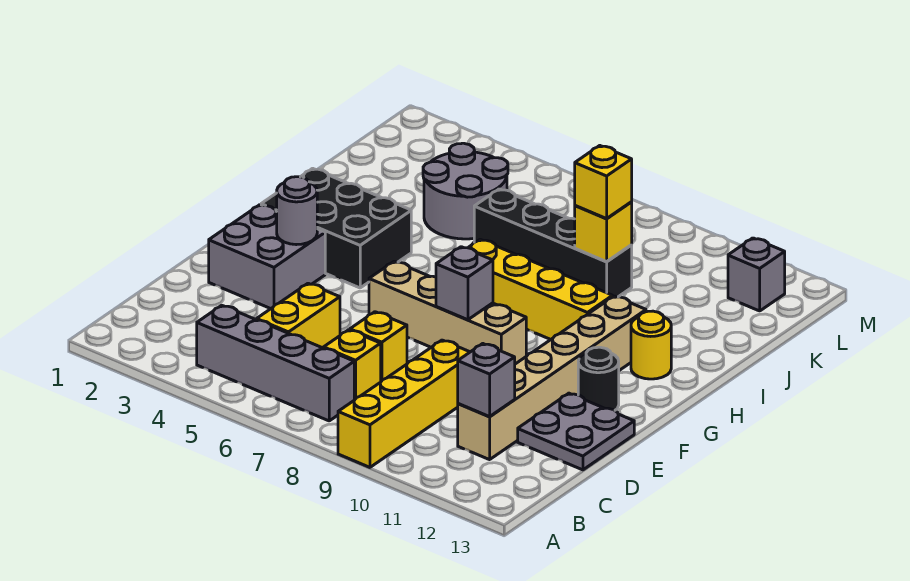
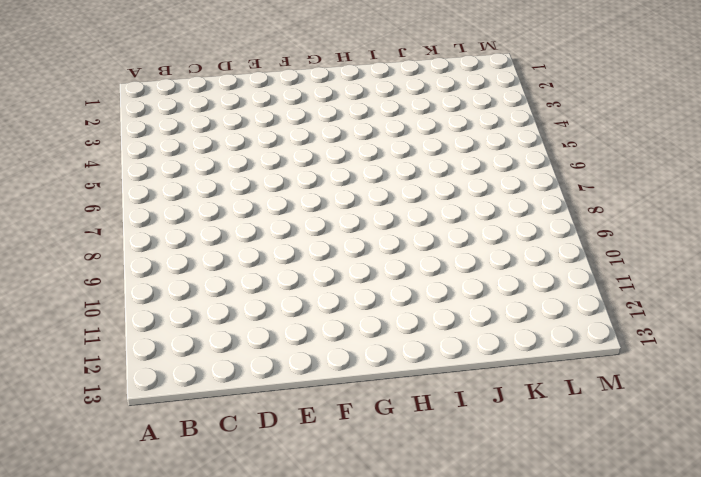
none -> yellow brick A9:D9 level 1
none -> grey brick B4:B7 level 1
none -> yellow brick C5:D5 level 1

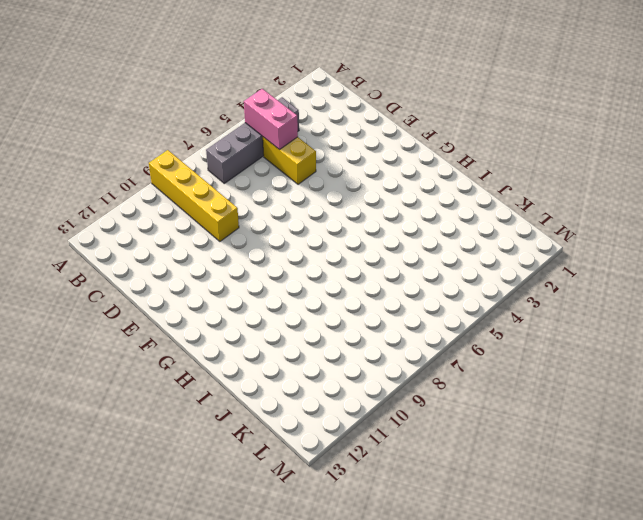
pink brick B5:C5 level 2 -> none
none -> yellow brick C7 level 1
none -> tan brick C11:H11 level 1
none -> yellow brick D7 level 1

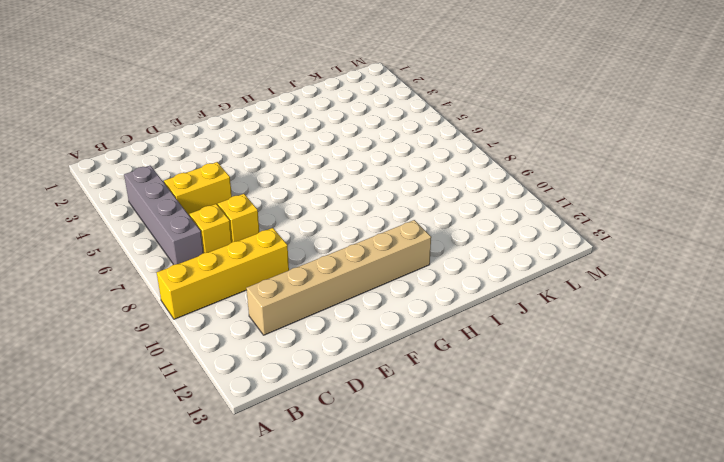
none -> grey plate D12:E13 level 1
none -> grey brick E2:F3 level 1
none -> tan brick F6:F9 level 1

